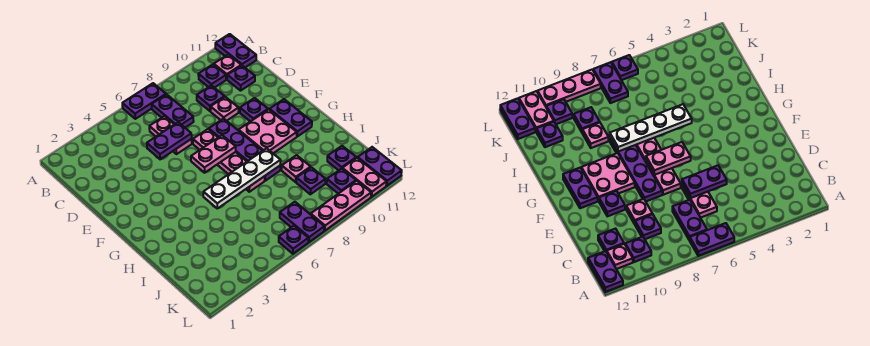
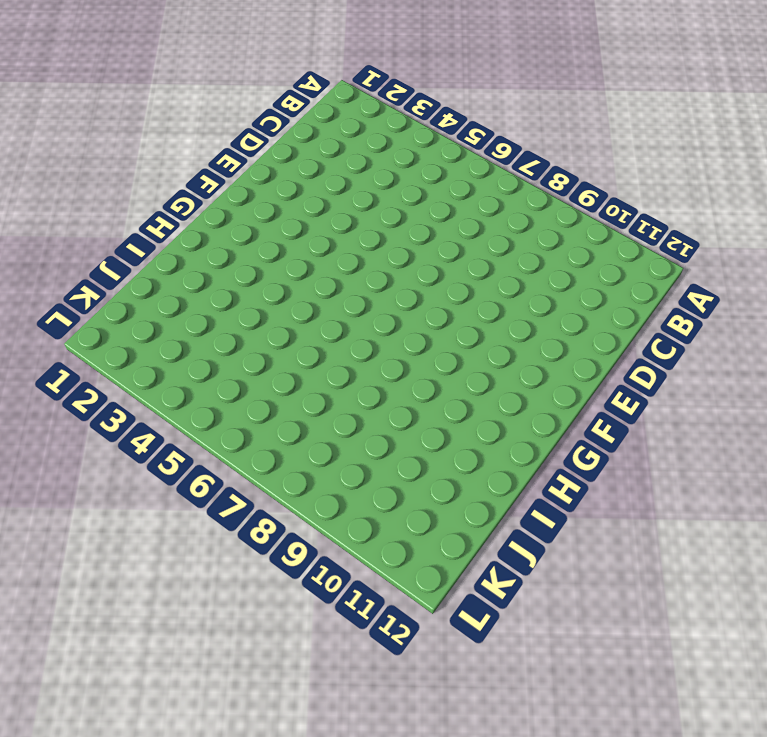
none -> purple plate A6:A7 level 1
none -> purple plate A12:B12 level 1
none -> purple plate B7:C7 level 1

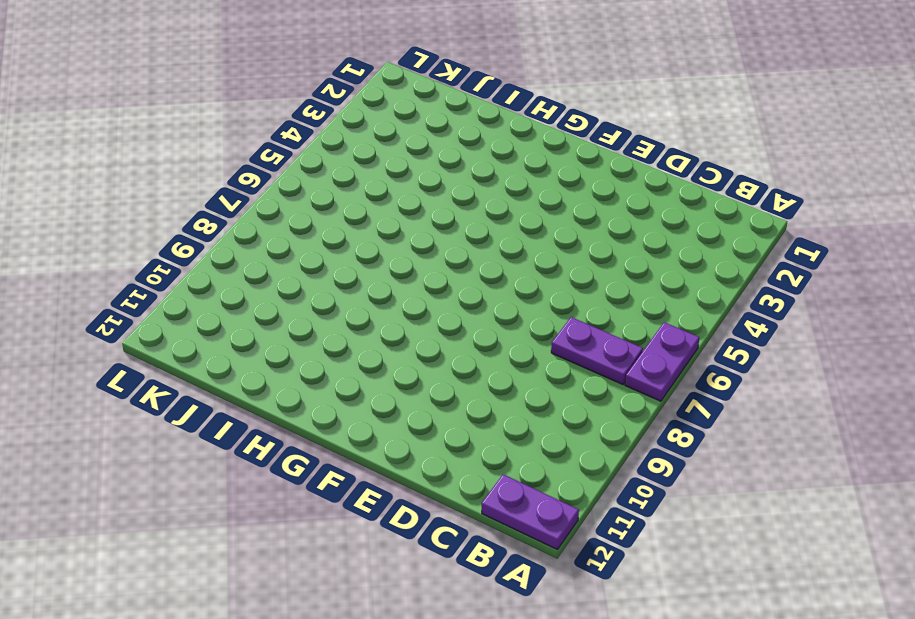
none -> purple plate B10 level 1
none -> pink plate B11 level 1
none -> pink plate C6:D6 level 1

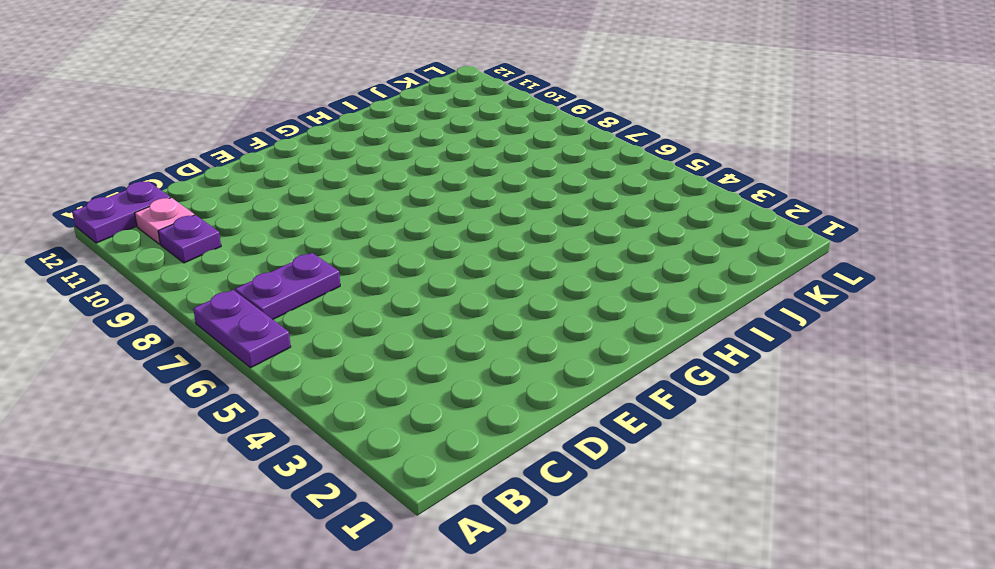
none -> pink plate C6:D6 level 1
none -> purple plate C9 level 1
none -> purple plate C11 level 1

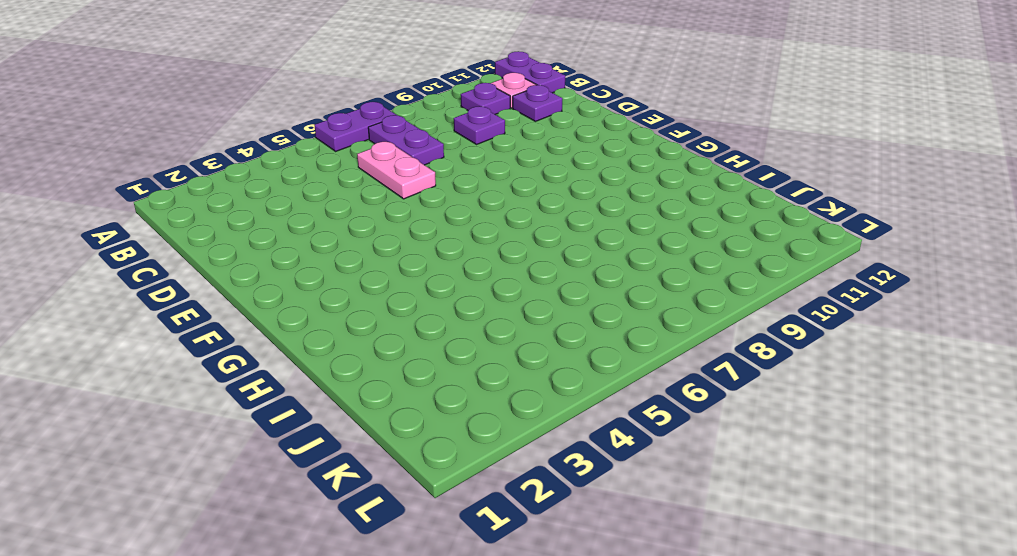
none -> pink plate D9 level 1
none -> pink plate E7:H7 level 1
none -> purple plate E8:H8 level 1

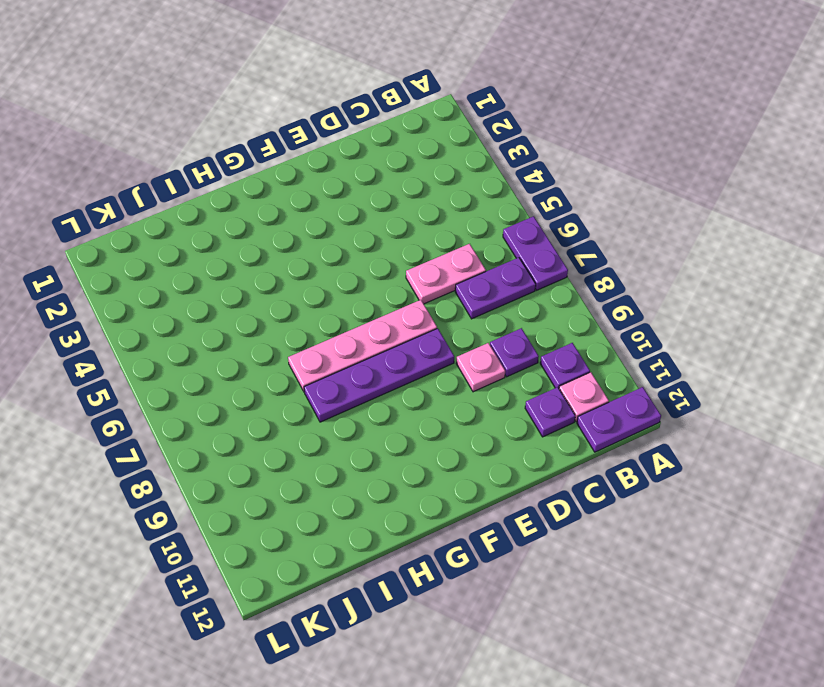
none -> purple plate E10 level 1
none -> pink plate F9:G10 level 1
none -> purple plate F11:G11 level 1

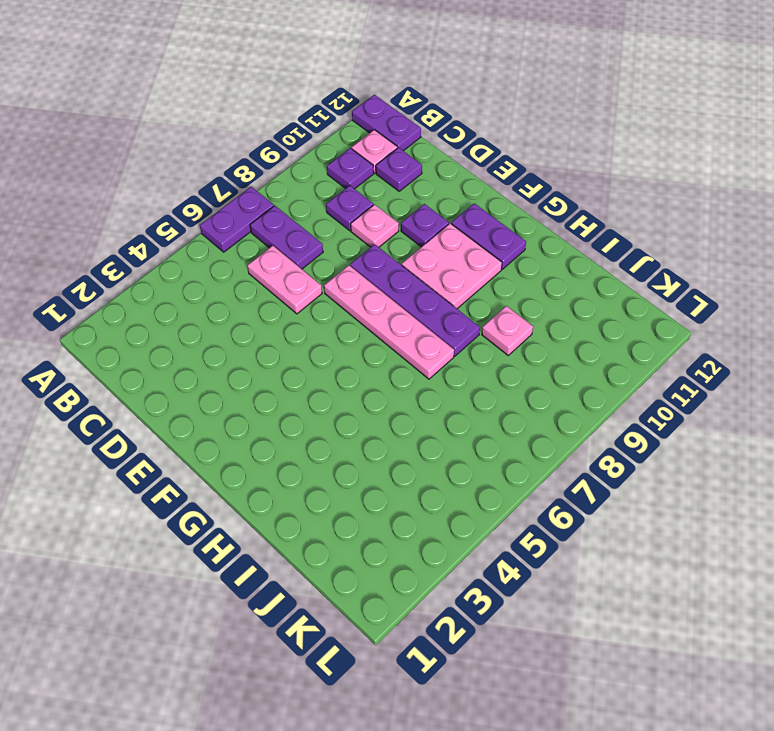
none -> purple plate J9 level 1
none -> purple plate J11 level 1
none -> purple plate K7:L7 level 1

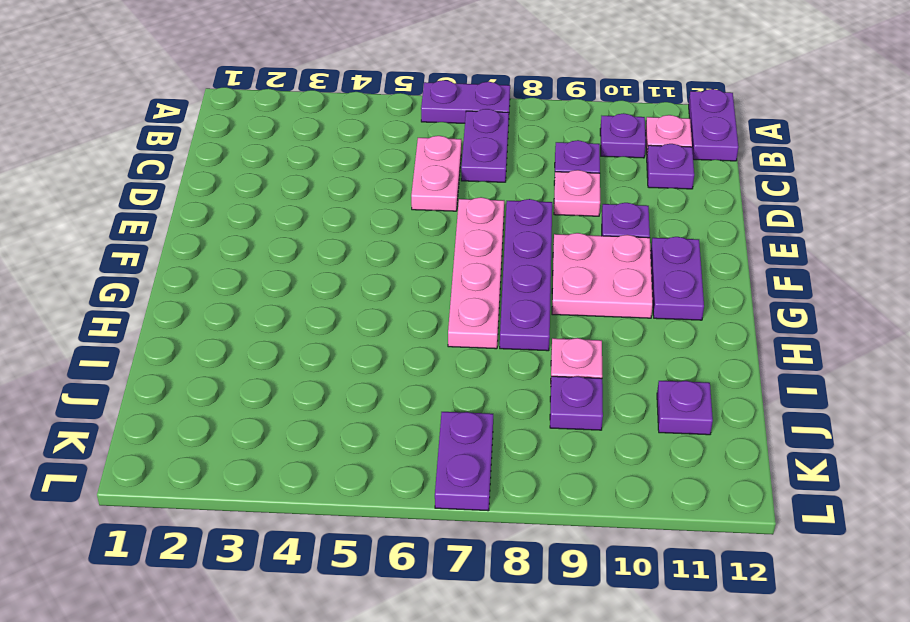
none -> purple plate K10 level 1
none -> pink plate K11:L11 level 1
none -> purple plate K12:L12 level 1

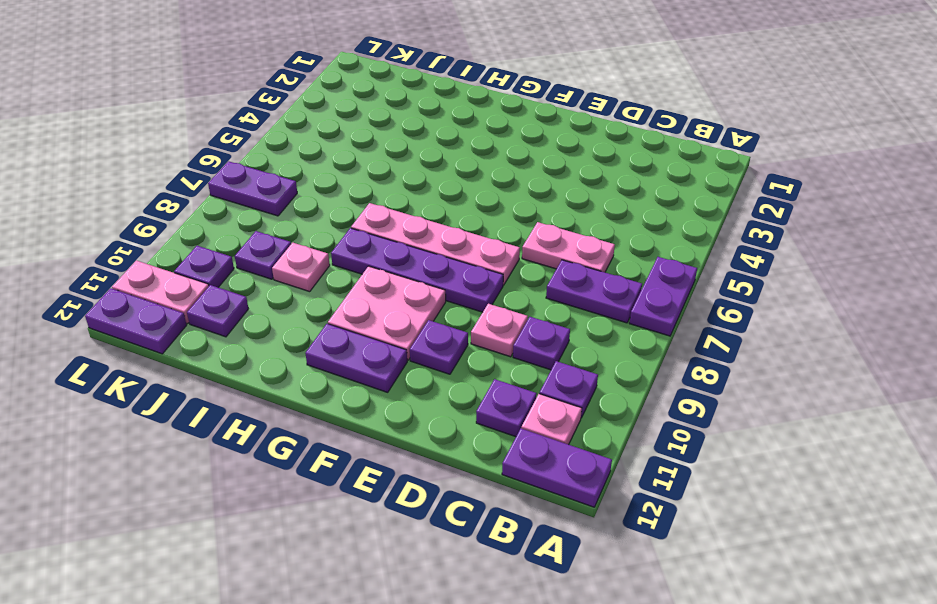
none -> purple plate L6 level 1
none -> pink plate L8:L10 level 1
none -> purple plate D5:D6 level 2

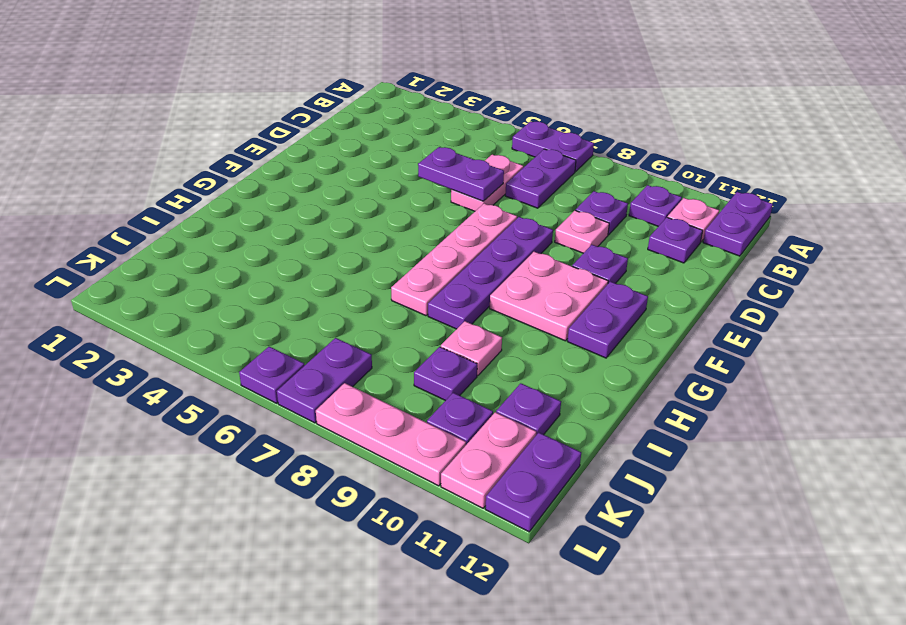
none -> pink plate F6:F7 level 2
none -> white plate H5:H8 level 2

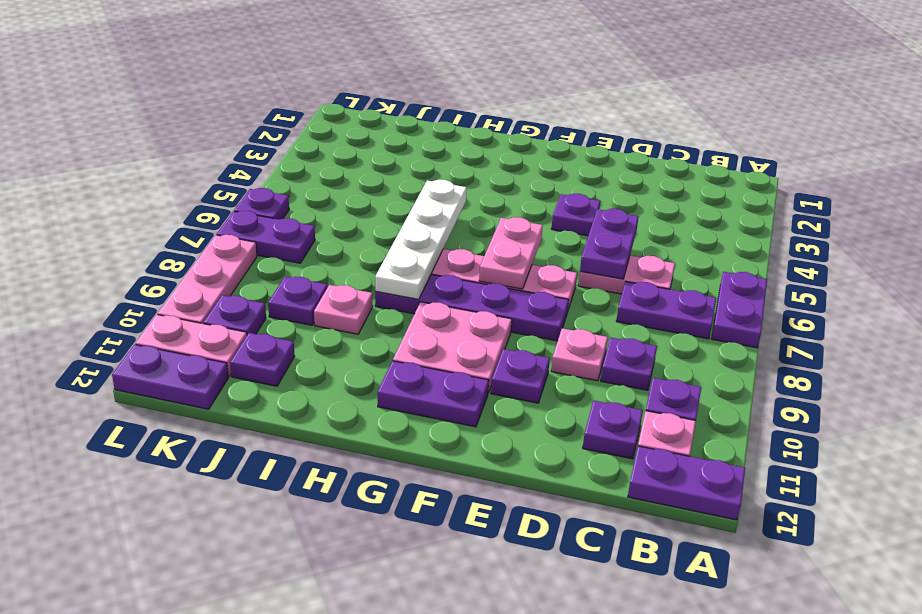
purple plate E4 level 1 -> none

